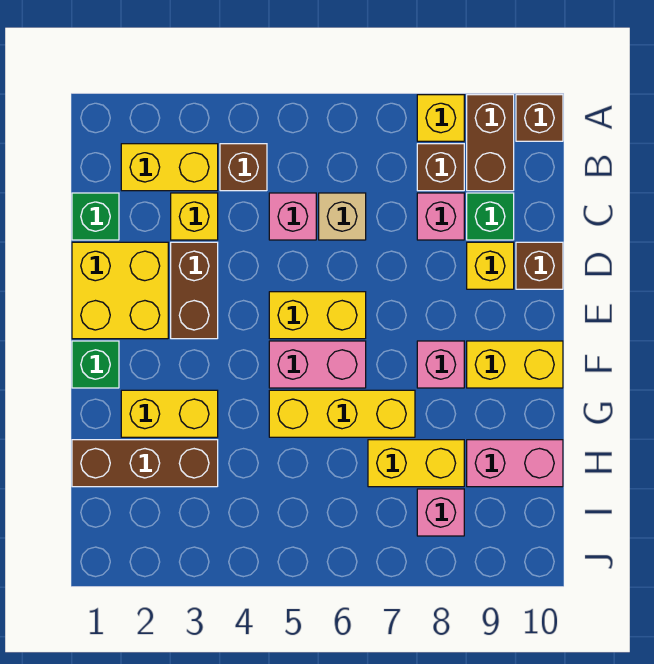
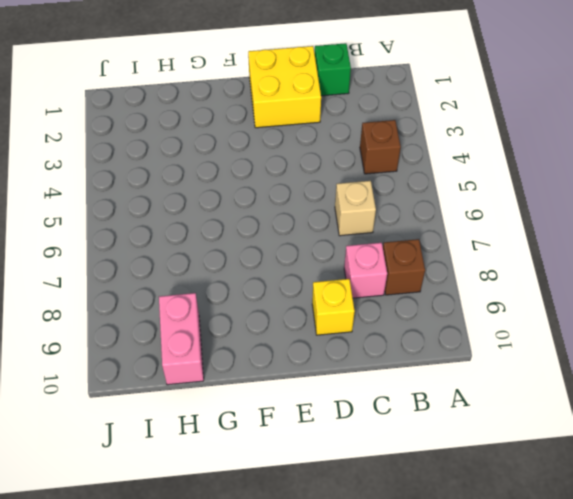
none -> yellow brick A8 level 1
none -> brown brick A9:B9 level 1
none -> brown brick A10 level 1

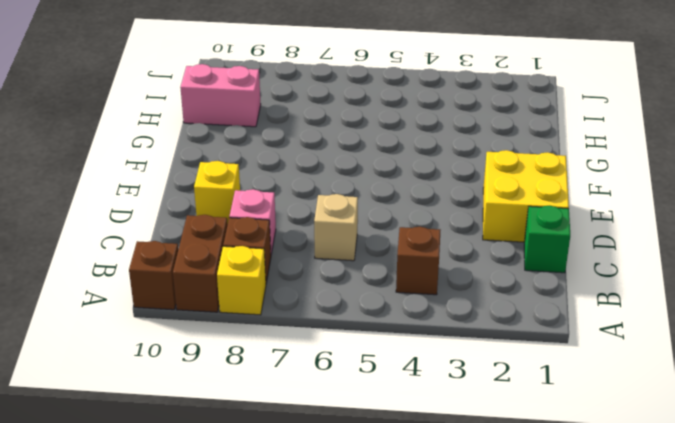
none -> yellow brick B2:B3 level 1
none -> yellow brick C3 level 1
none -> pink brick C5 level 1

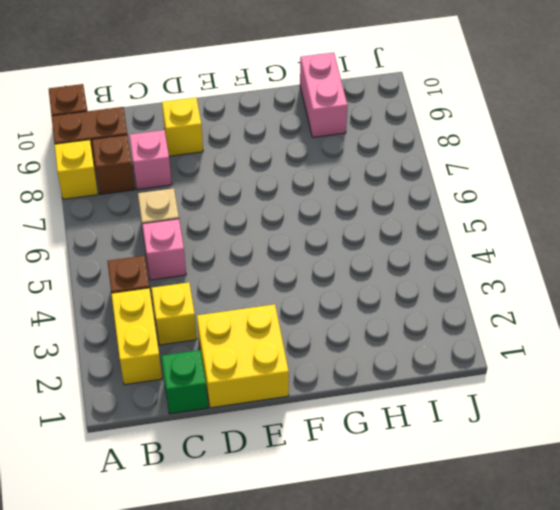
none -> green brick C9 level 1
none -> brown brick D3:E3 level 1
none -> brown brick D10 level 1

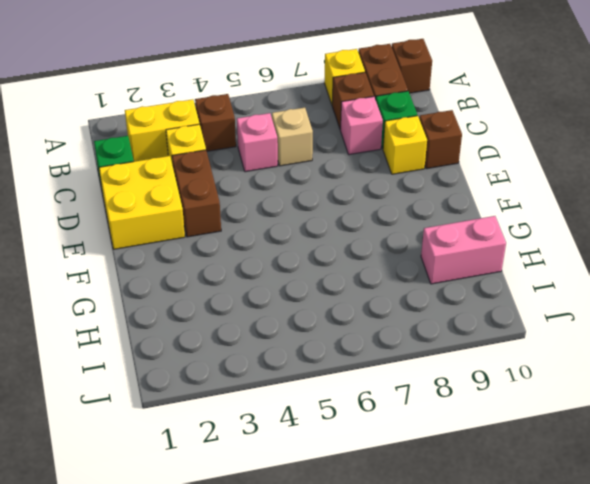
none -> yellow brick E5:E6 level 1
none -> green brick F1 level 1
none -> pink brick F5:F6 level 1

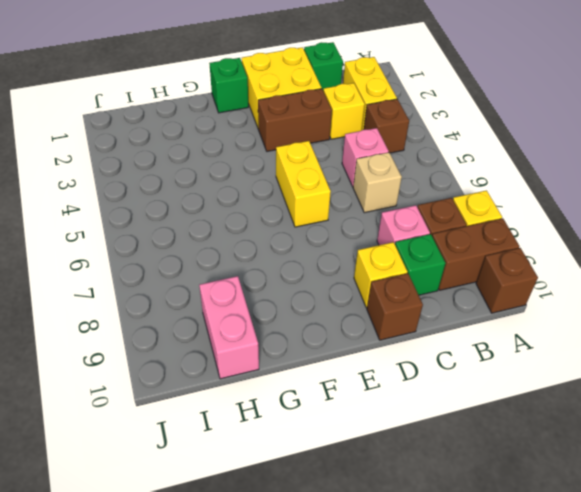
none -> pink brick F5:F6 level 1
none -> pink brick F8 level 1
none -> yellow brick F9:F10 level 1

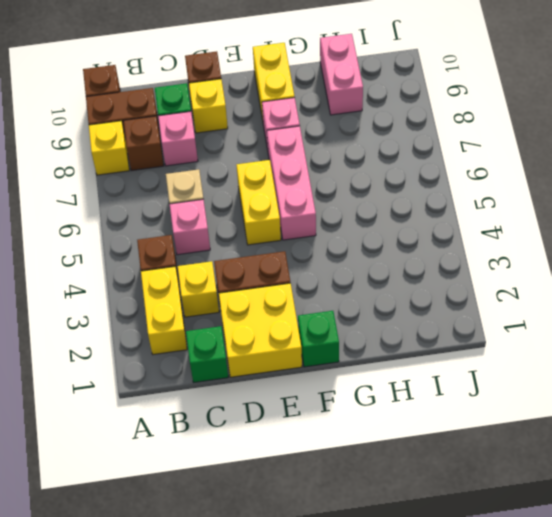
pink brick F5:F7 level 1 -> pink brick F5:F6 level 1
none -> yellow brick G2:G3 level 1
none -> yellow brick G5:G7 level 1
none -> brown brick H1:H3 level 1

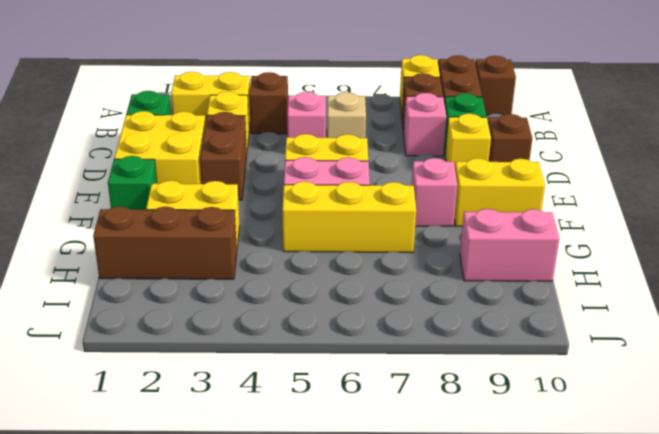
none -> yellow brick H7:H8 level 1
none -> pink brick I8 level 1

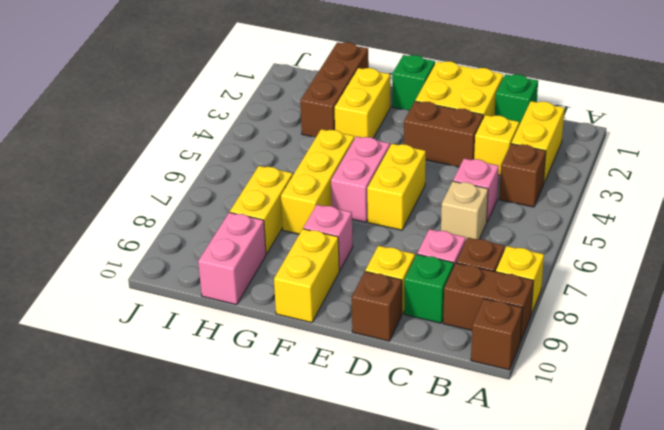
none -> pink brick I8 level 1

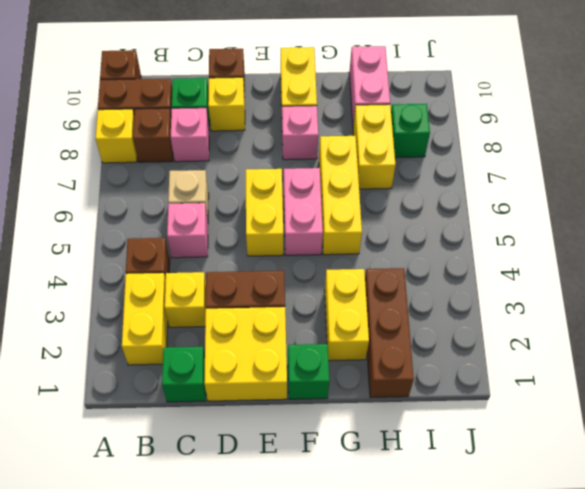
green brick I8 level 1 -> pink brick I8 level 1

